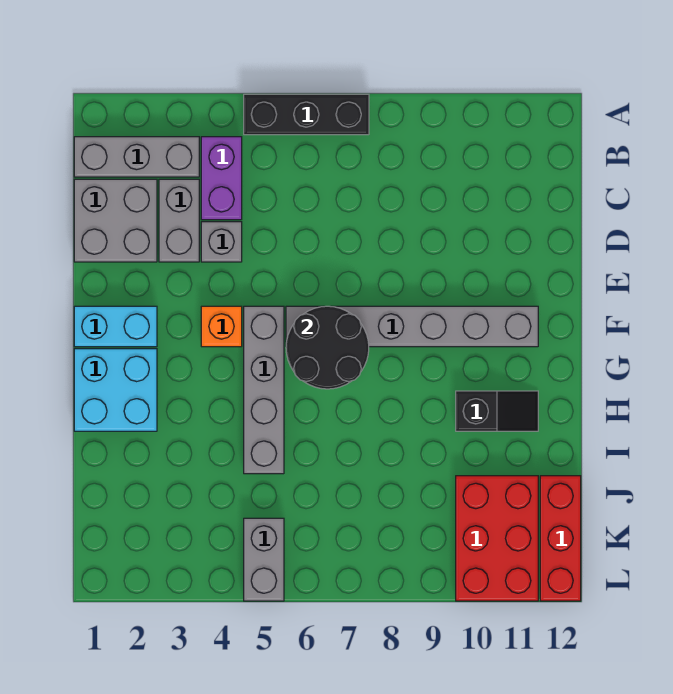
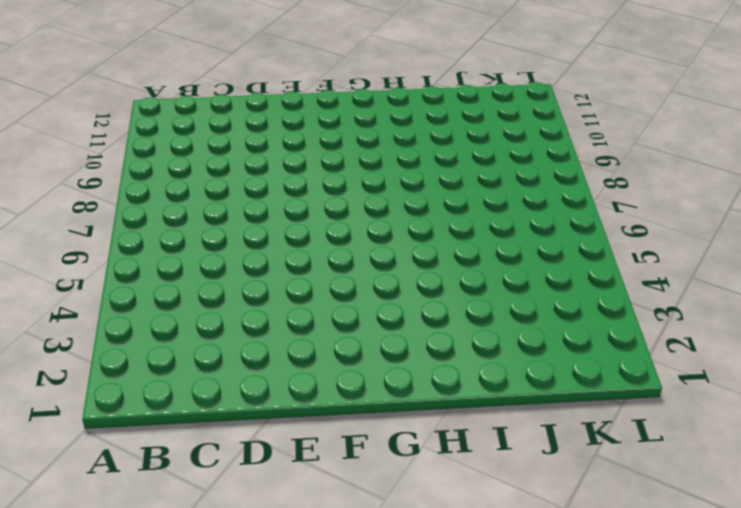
none -> black brick A5:A7 level 1
none -> grey brick B1:B3 level 1
none -> purple brick B4:C4 level 1

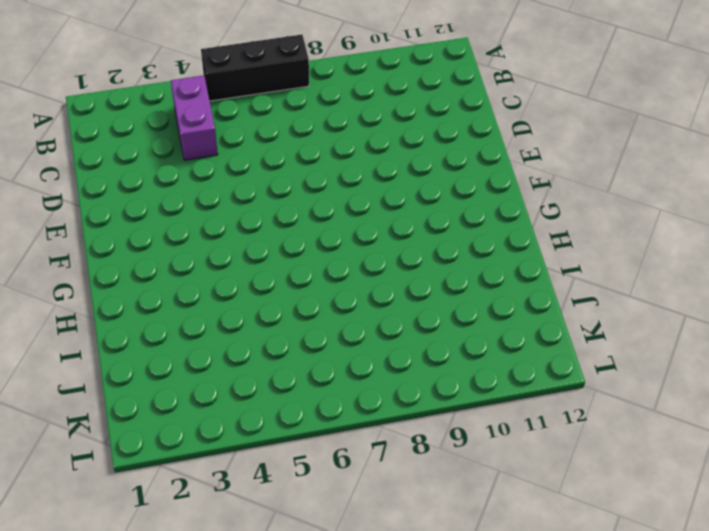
none -> grey brick B1:B3 level 1
none -> grey brick C1:D2 level 1
none -> grey brick C3:D3 level 1

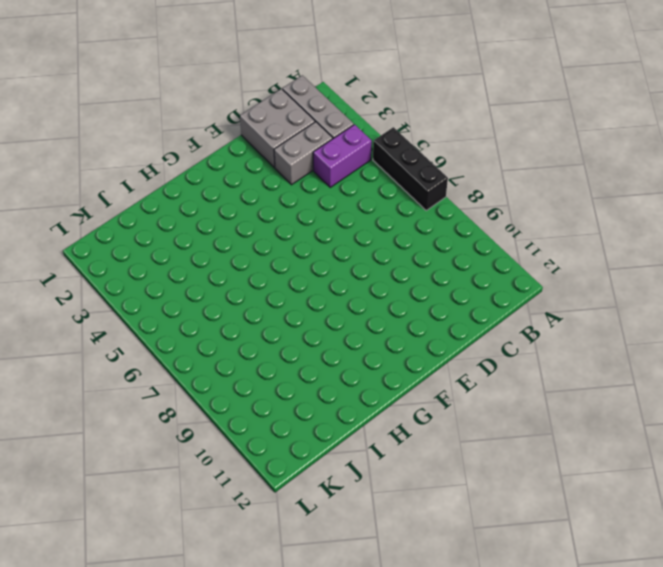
none -> grey brick D4 level 1
none -> cyan brick F1:F2 level 1
none -> orange brick F4 level 1

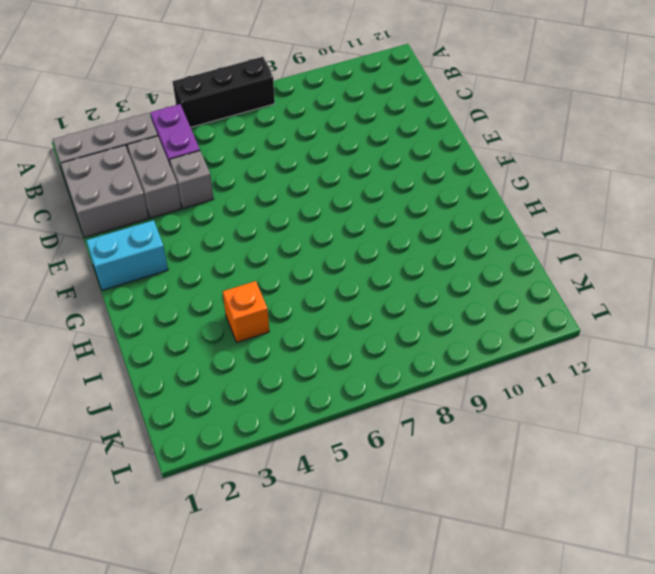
orange brick I4 level 1 -> orange brick F4 level 1
none -> grey brick F5:I5 level 1
none -> grey brick F6:F11 level 1
none -> cyan brick G1:H2 level 1

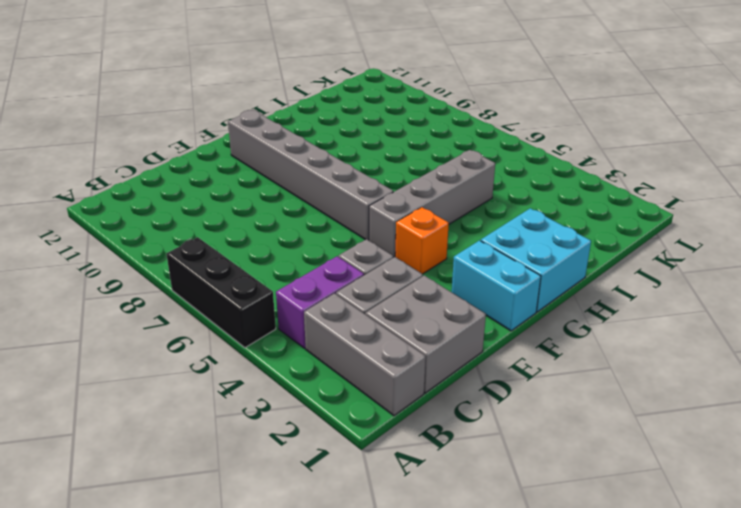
none -> black slope H10:H11 level 1 top 10
none -> red brick J10:L11 level 1
none -> red brick J12:L12 level 1

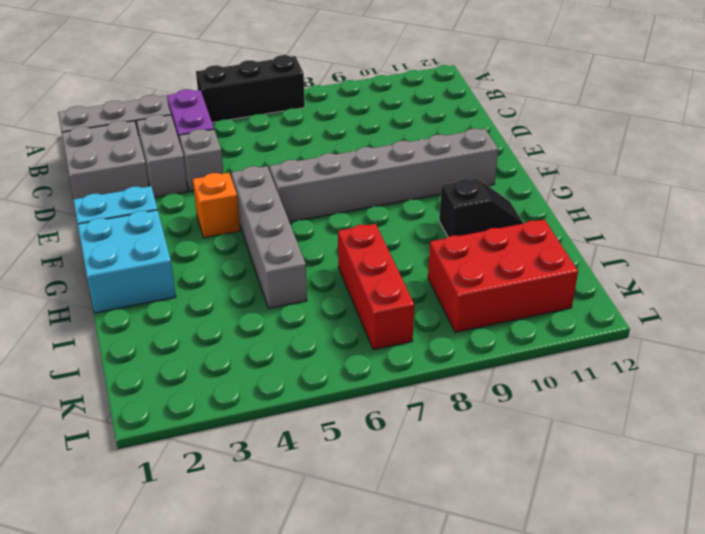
red brick I7:K7 level 1 -> red brick J12:L12 level 1
red brick J9:K11 level 1 -> red brick J10:L11 level 1
none -> grey brick K5:L5 level 1
none -> black round brick F6:G7 level 2

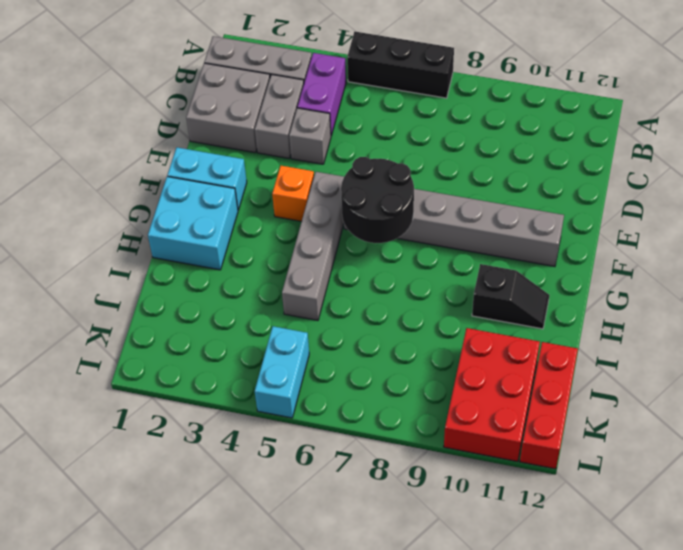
cyan brick K5:L5 level 1 -> grey brick K5:L5 level 1

